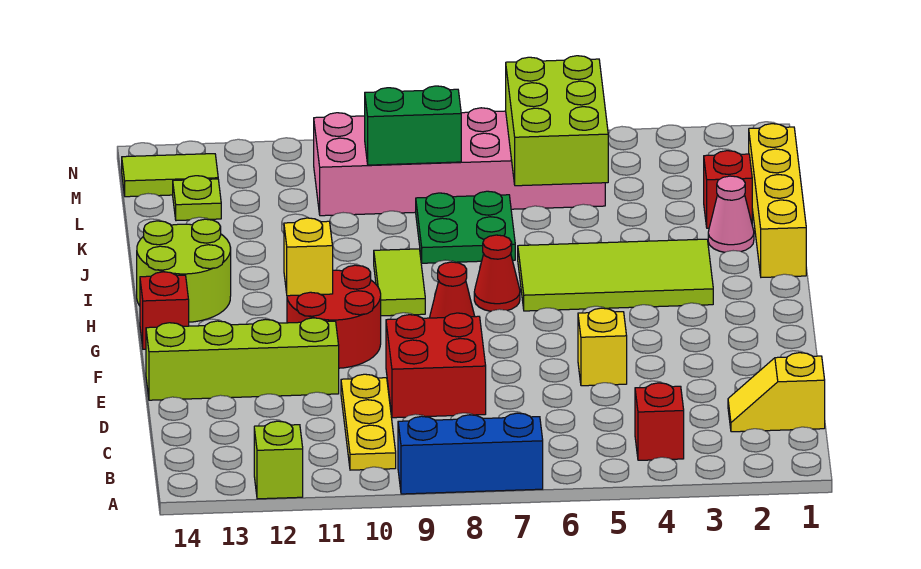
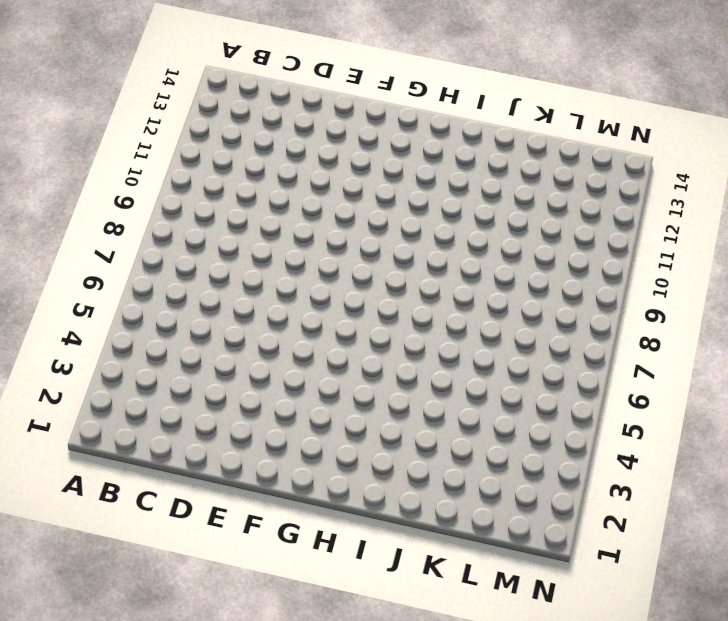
none -> blue brick A7:A9 level 1
none -> lime brick A12 level 1
none -> red brick B4 level 1

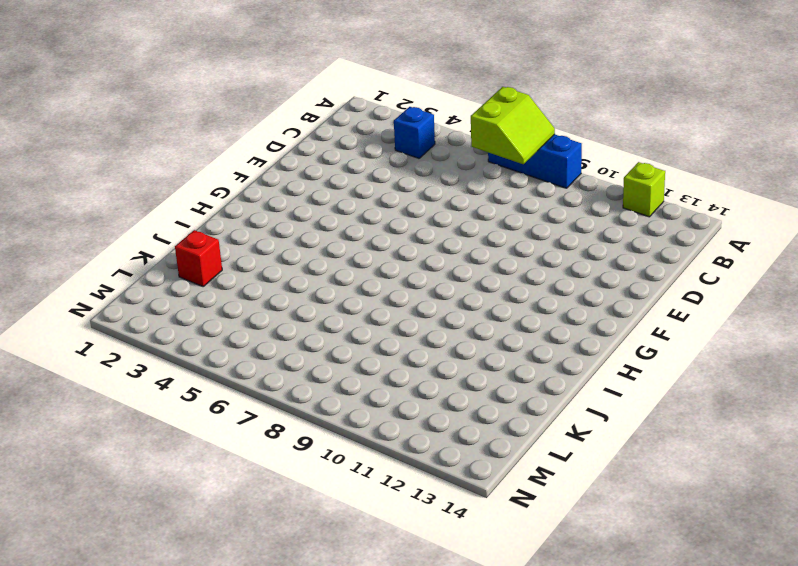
lime slope A7:B8 level 2 top 7 -> none
blue brick B4 level 1 -> red brick B4 level 1
none -> yellow plate B10:D10 level 1
none -> yellow slope C1:C2 level 1 top 1
none -> red brick D8:E9 level 1

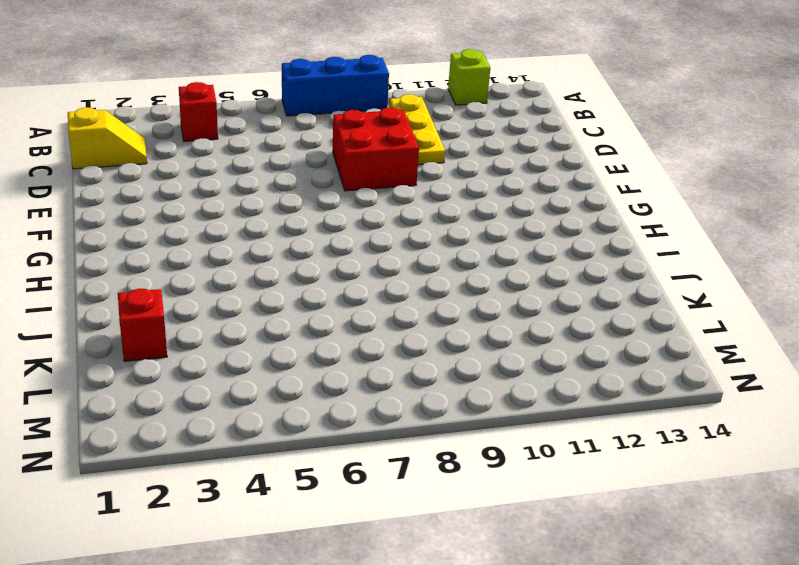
none -> yellow brick E5 level 1
none -> lime brick E11:E14 level 1
none -> red round brick F10:G11 level 1

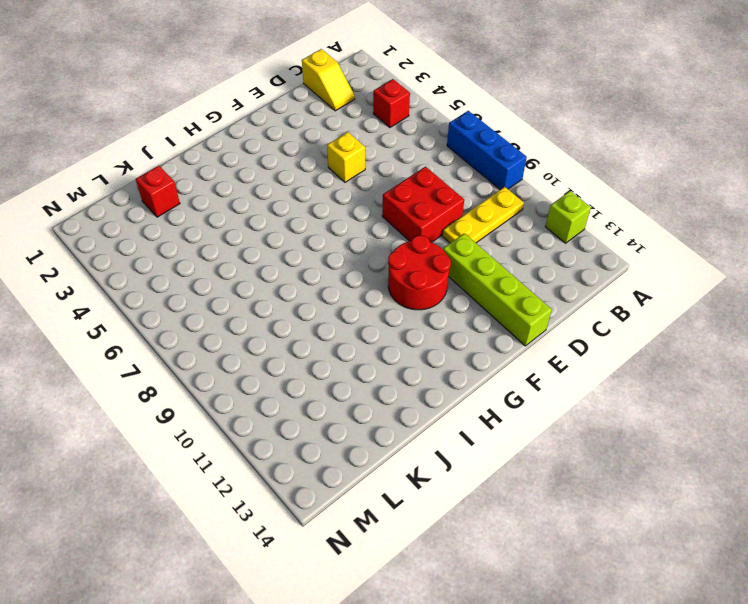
none -> red cone G8 level 1
none -> red brick G14 level 1
none -> lime tile H3:I6 level 1

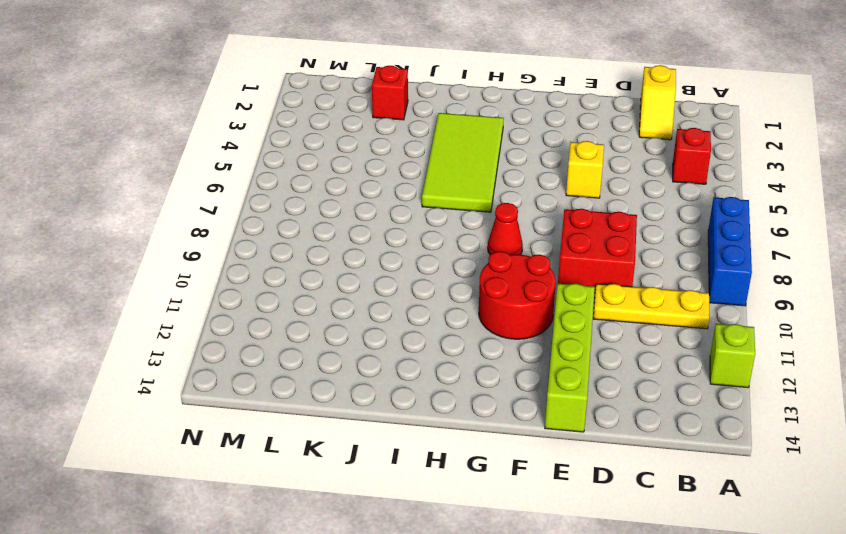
none -> red brick G14 level 1
none -> red cone H7 level 1
none -> lime tile H9:I9 level 1

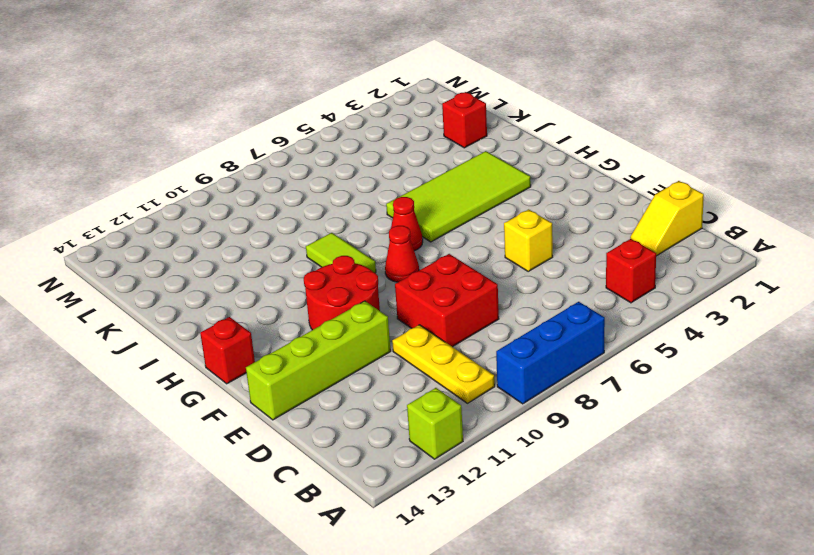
none -> lime round brick H13:I14 level 1
none -> yellow brick I1:L1 level 1
none -> pink cone J2 level 1

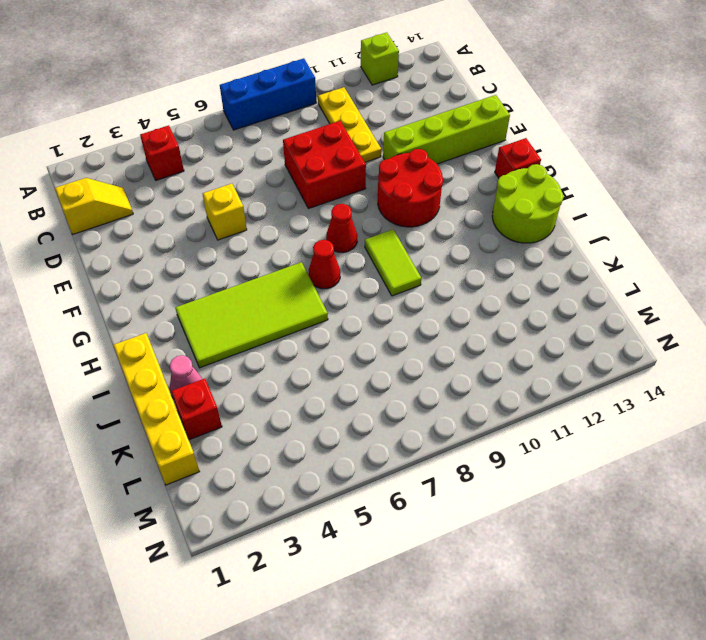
none -> green plate J7:K8 level 1
none -> pink brick L5:M10 level 1
none -> lime plate L13 level 1

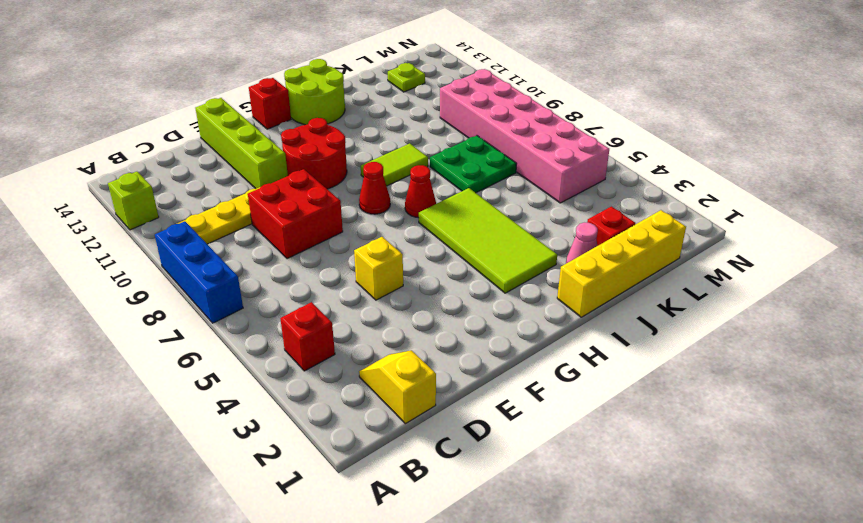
none -> lime tile M13:M14 level 1
none -> yellow brick G11 level 2
none -> lime brick K5:M6 level 2

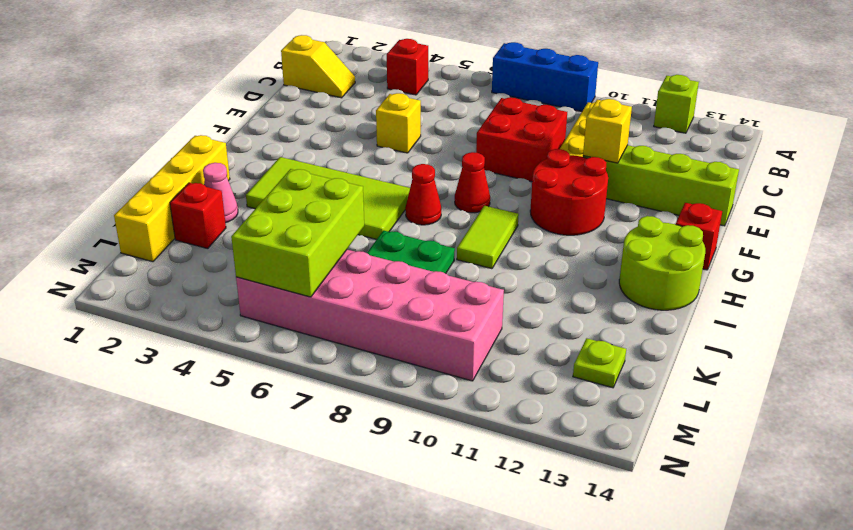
yellow brick E11 level 2 -> yellow brick G11 level 2
none -> lime tile M13:M14 level 1
none -> green brick L8:L9 level 2

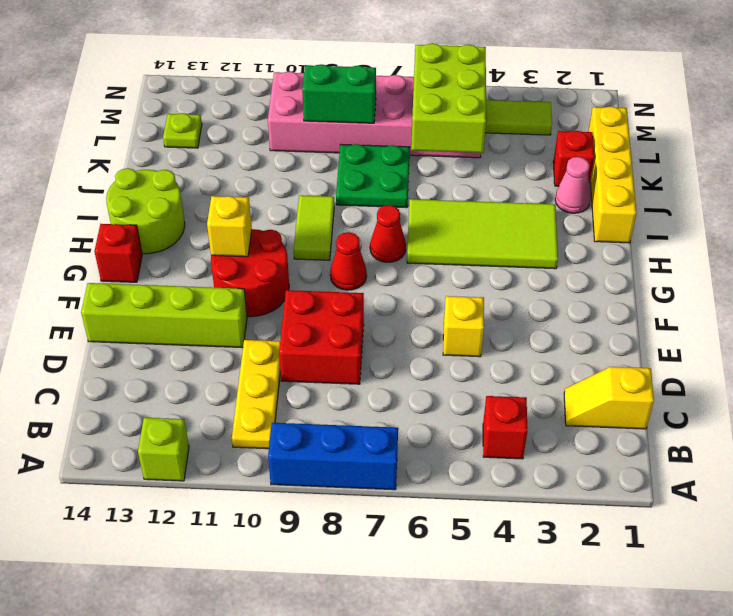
lime tile M3:M4 level 1 -> lime tile M13:M14 level 1

